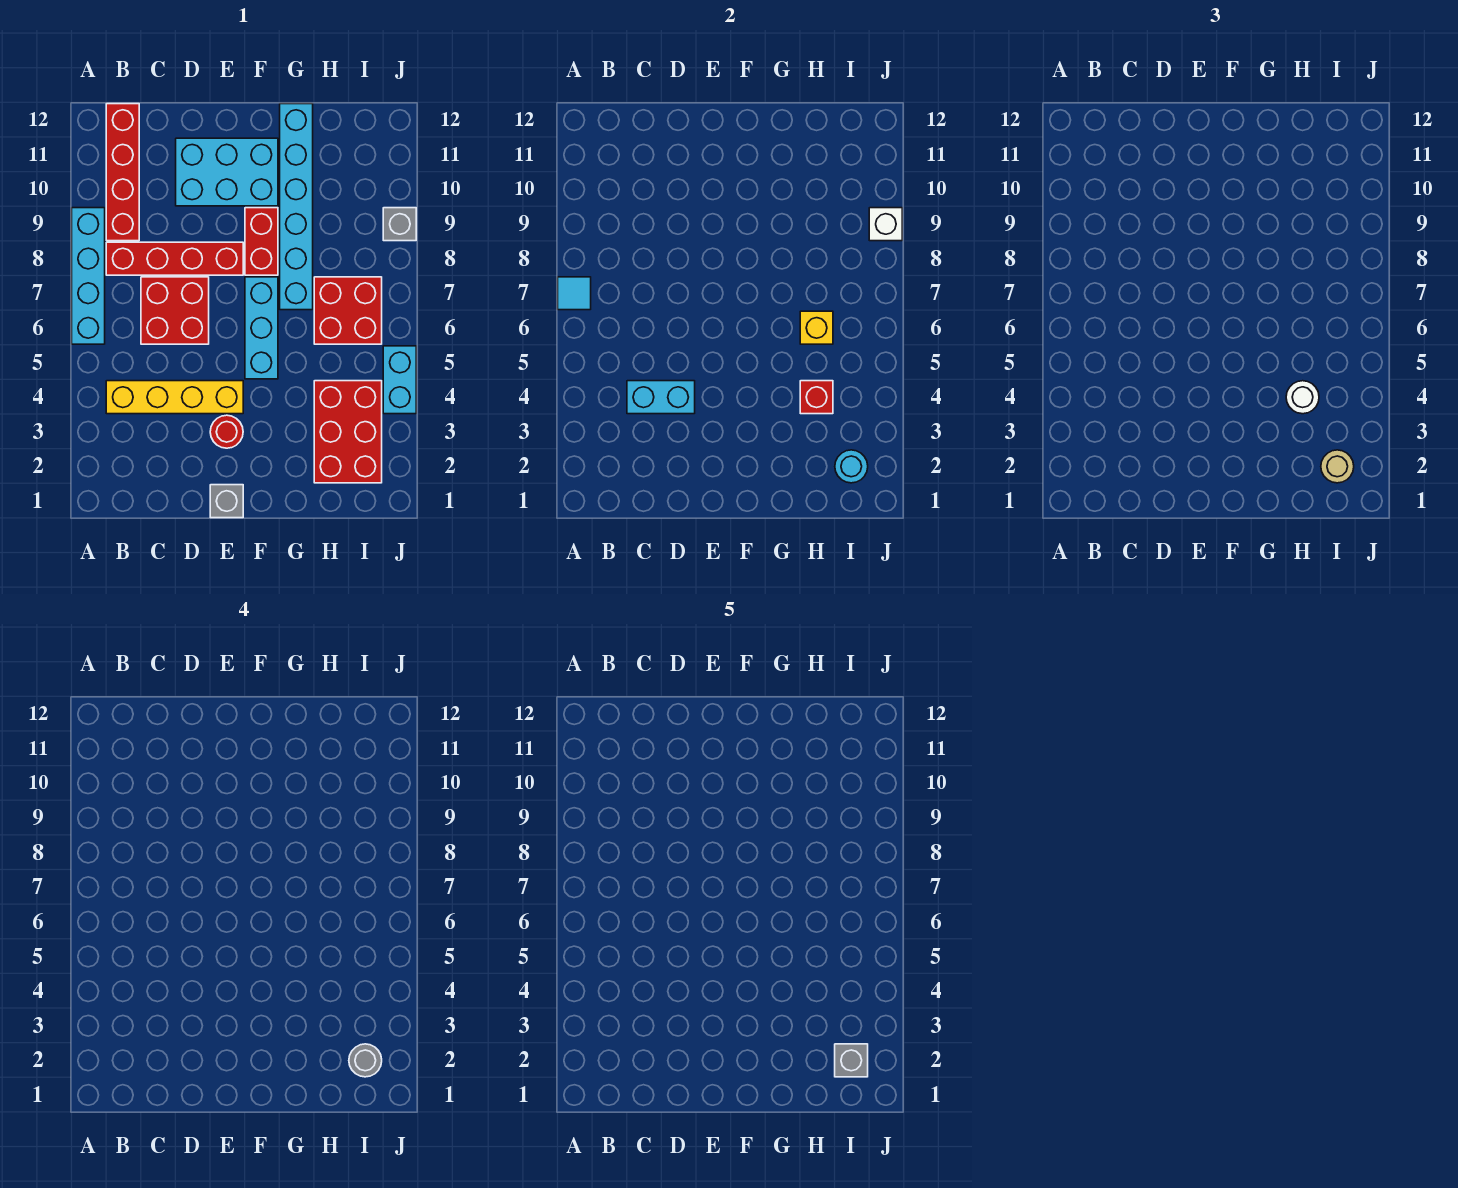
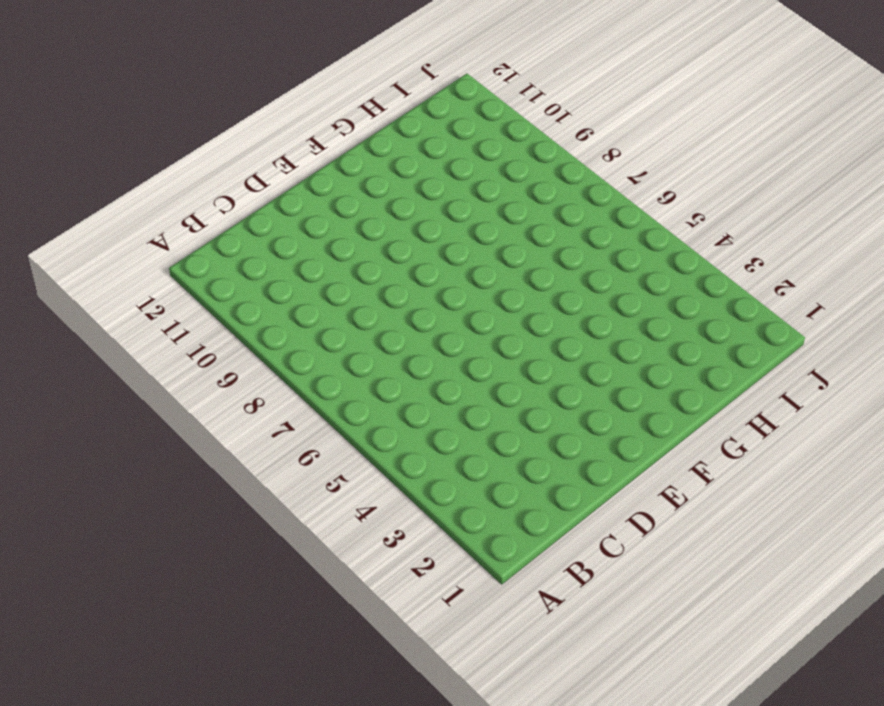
none -> cyan brick A6:A9 level 1
none -> yellow brick B4:E4 level 1
none -> red brick B8:E8 level 1

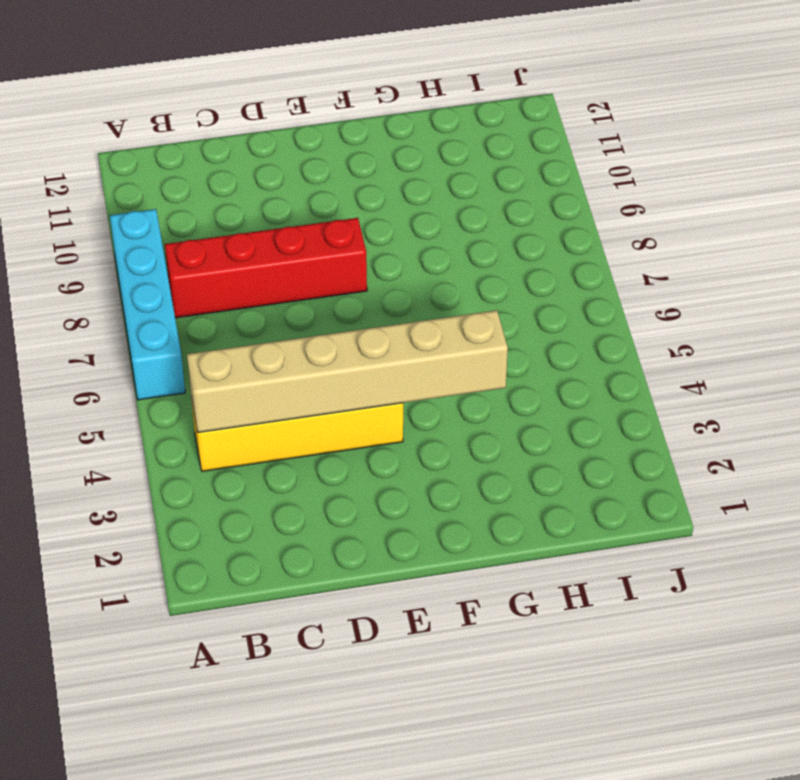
tan brick B4:G4 level 2 -> cyan brick C4:D4 level 2
none -> red brick B9:B12 level 1
none -> red brick C6:D7 level 1
none -> cyan brick D10:F11 level 1

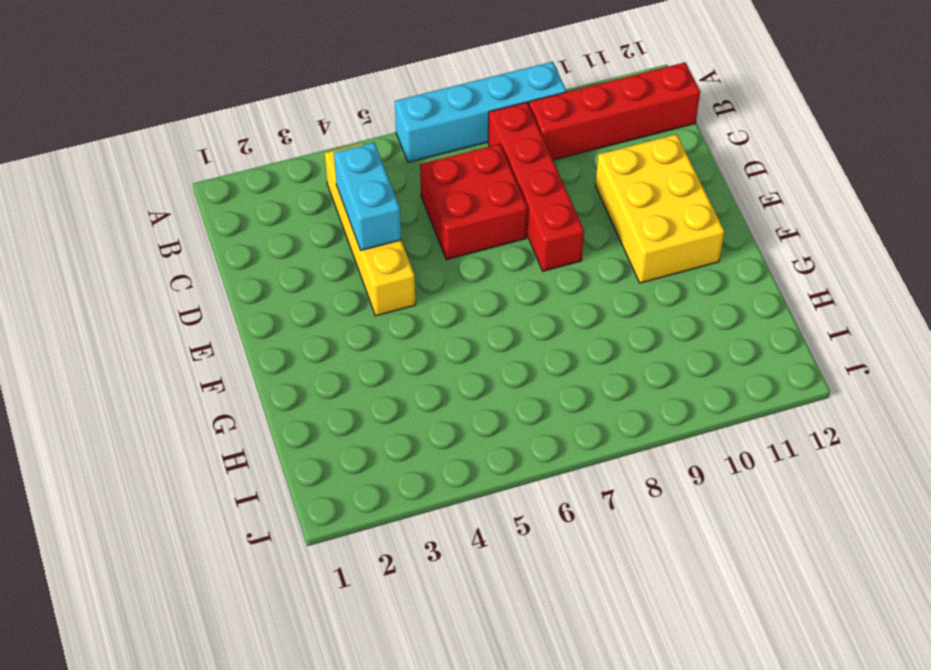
yellow brick D10:F11 level 1 -> cyan brick D10:F11 level 1
none -> grey brick E1 level 1
none -> red round brick E3 level 1
none -> cyan brick F5:F7 level 1

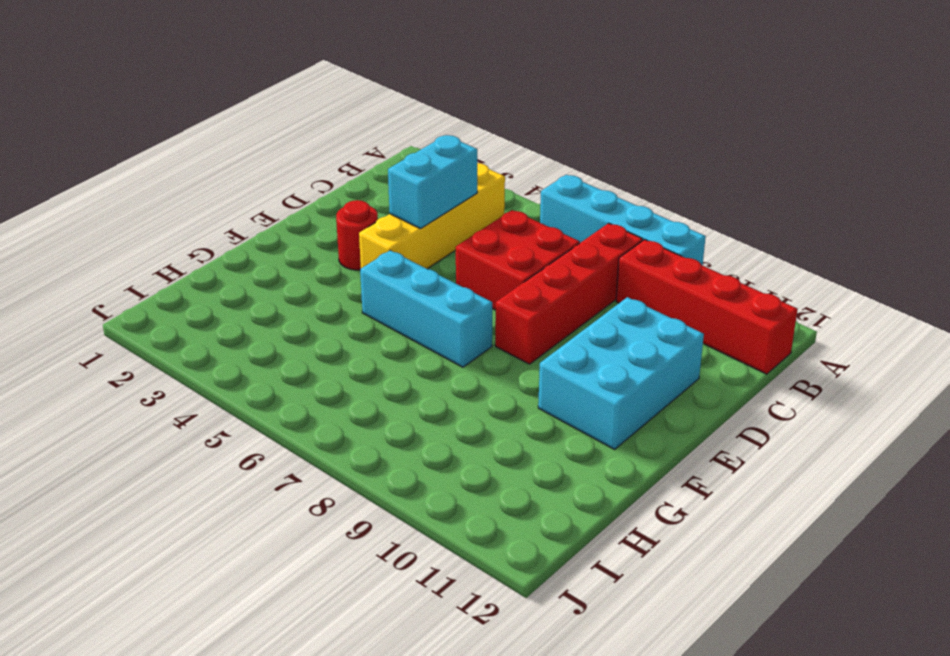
none -> grey brick E1 level 1
none -> red brick F8:F9 level 1
none -> cyan brick G7:G12 level 1

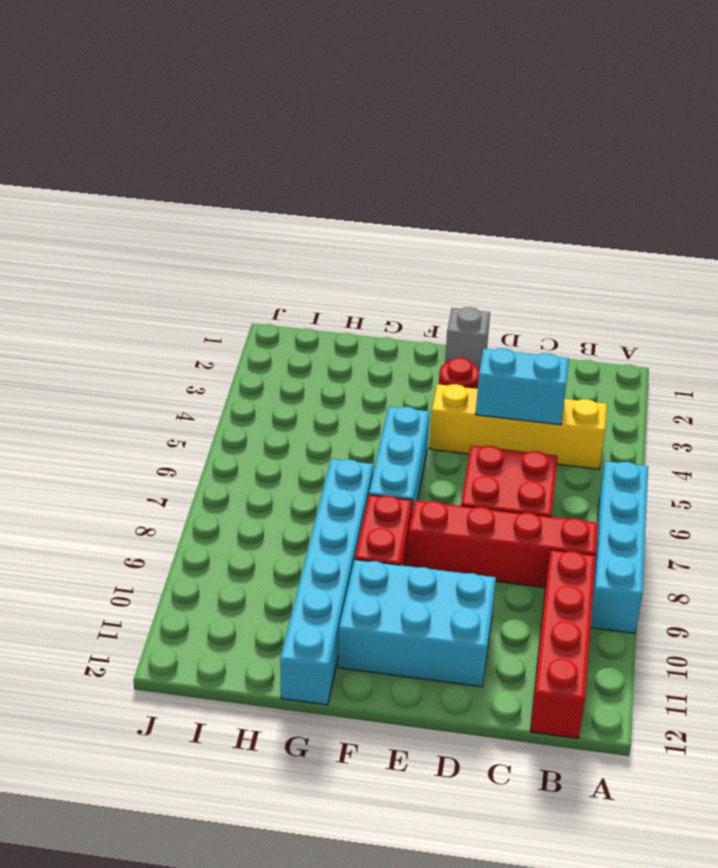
none -> red brick H2:I4 level 1
none -> red brick H6:I7 level 1
none -> cyan brick J4:J5 level 1

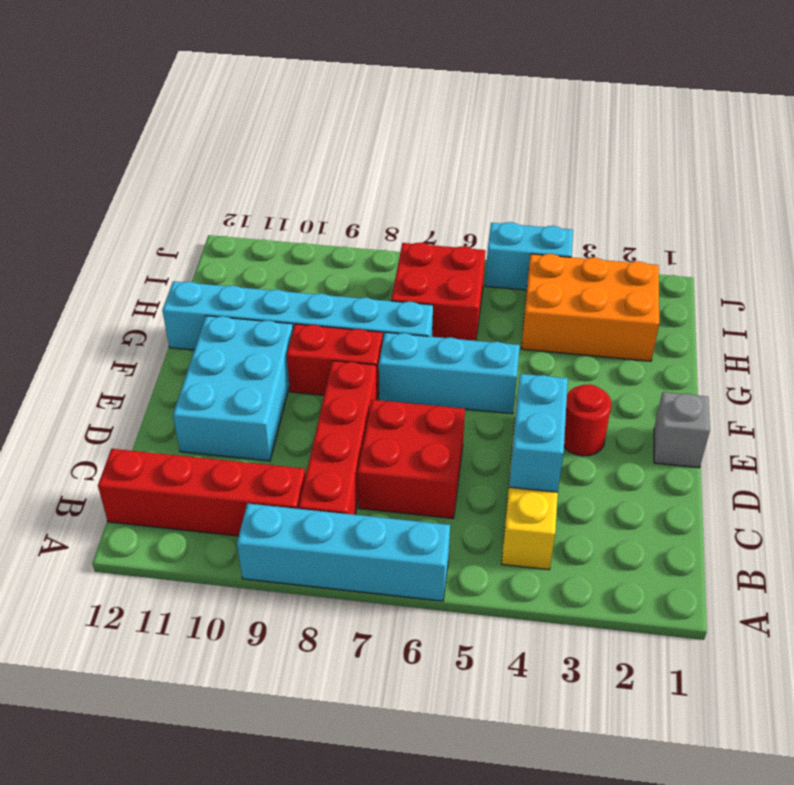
orange brick H2:I4 level 1 -> red brick H2:I4 level 1
none -> grey brick J9 level 1
none -> cyan tile A7 level 2
none -> red brick H4 level 2

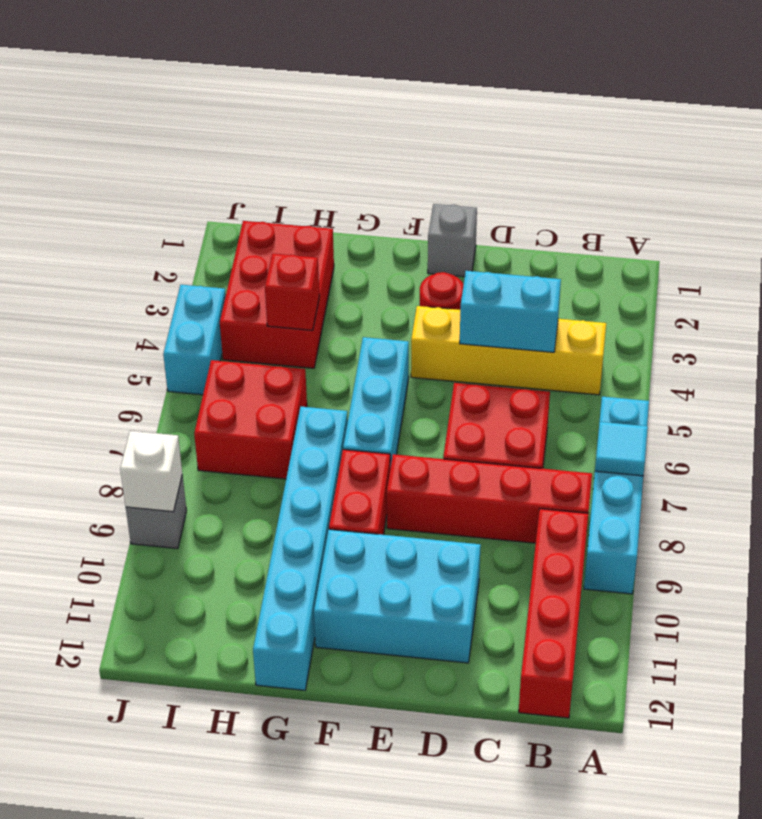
none -> yellow brick H6 level 2
none -> cyan round brick I2 level 2
none -> white round brick H4 level 3

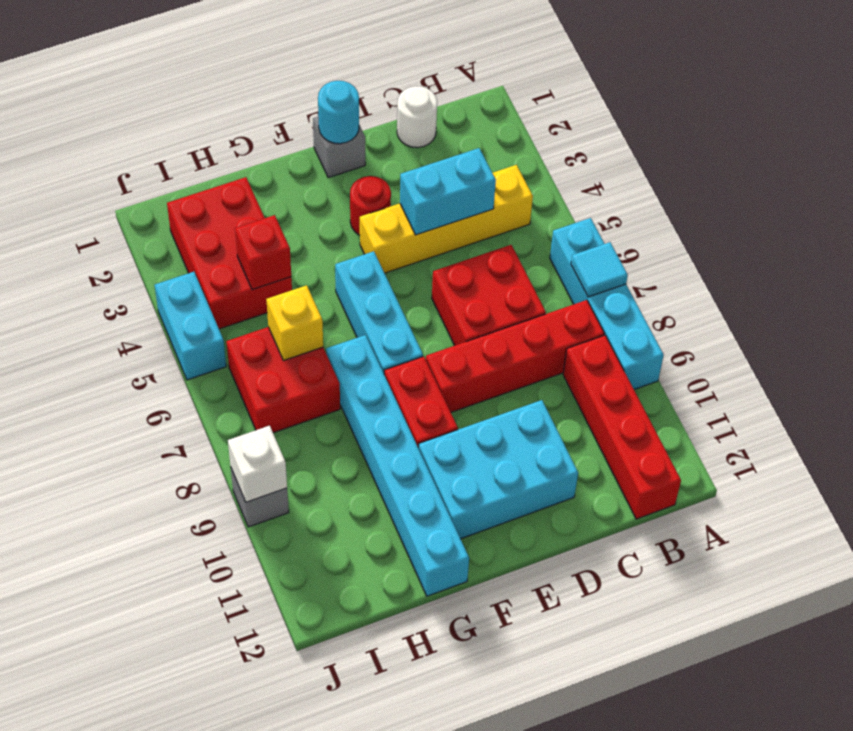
white round brick C1 level 1 -> white round brick H4 level 3
cyan round brick E1 level 2 -> cyan round brick I2 level 2
none -> tan round brick I2 level 3
none -> grey round brick I2 level 4
none -> grey brick I2 level 5

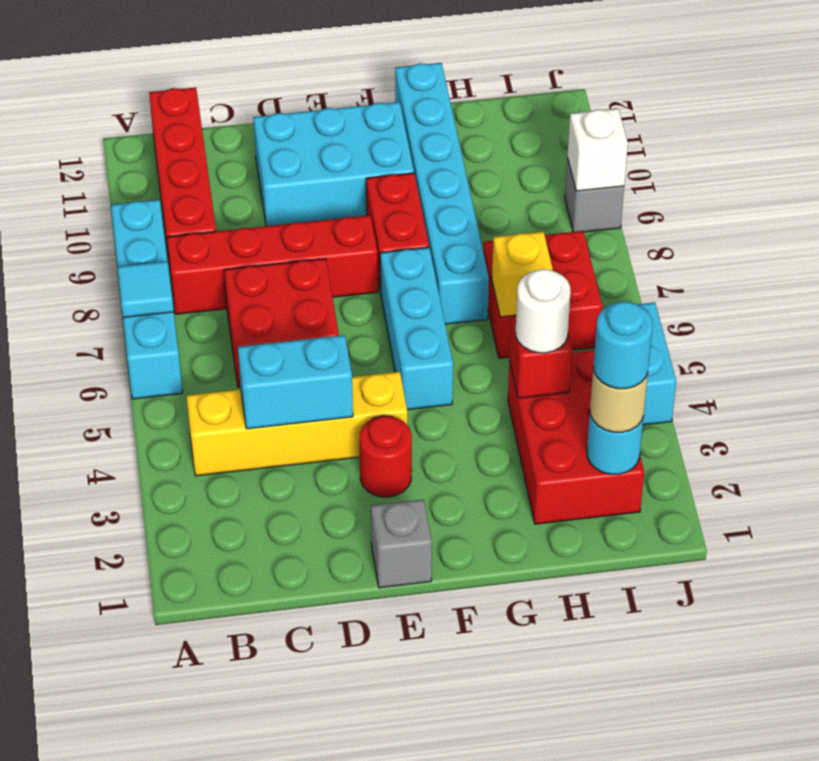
cyan round brick I2 level 4 -> grey round brick I2 level 4
none -> grey brick I2 level 5

